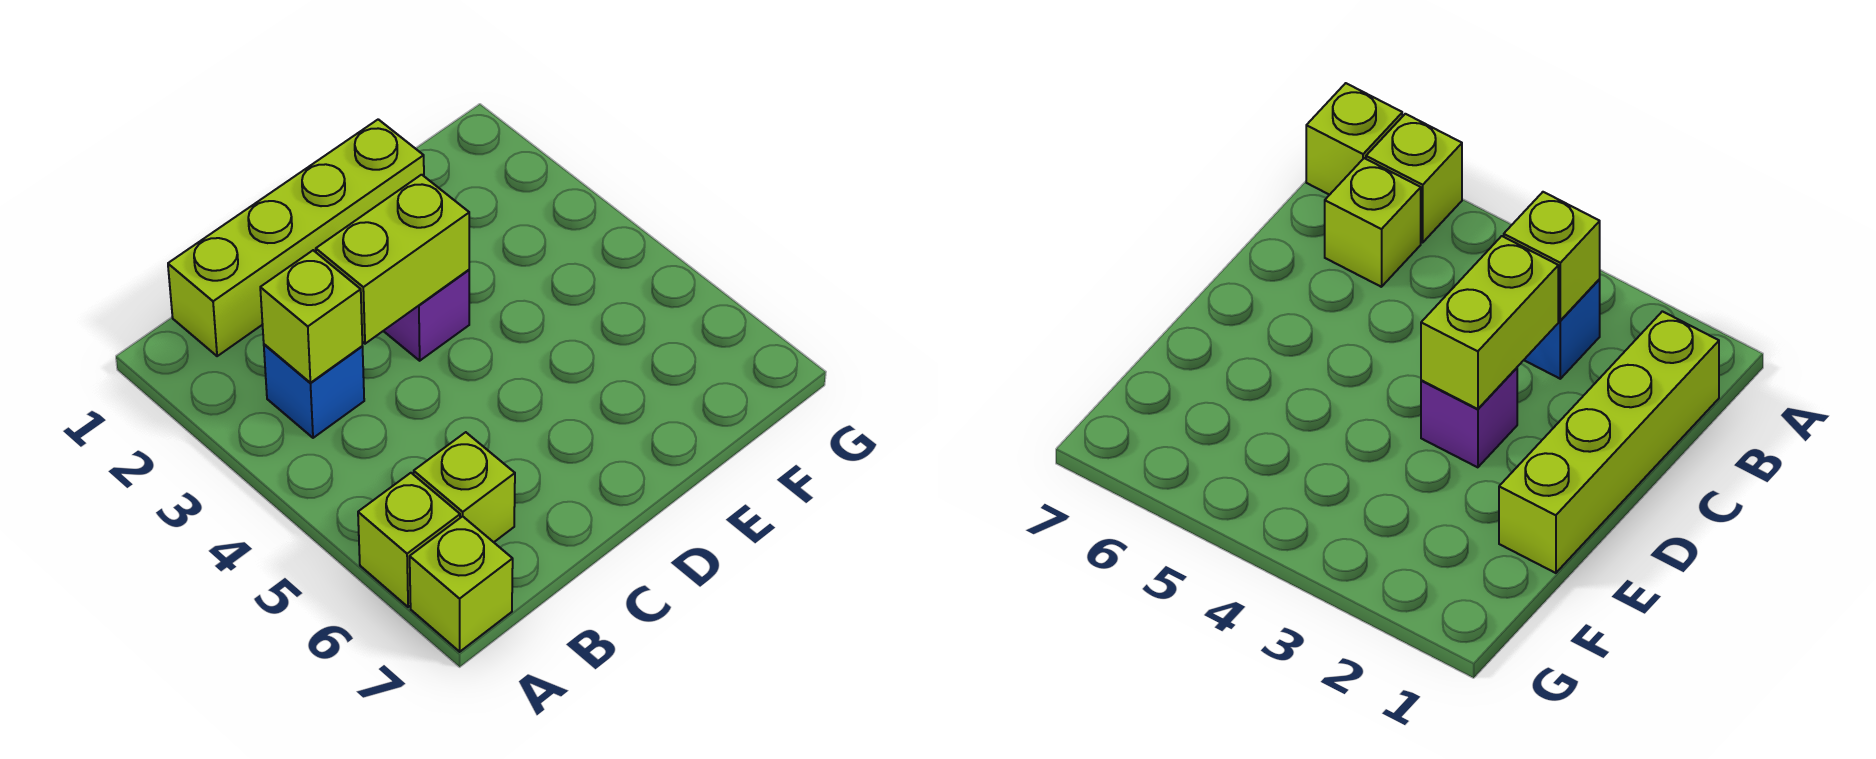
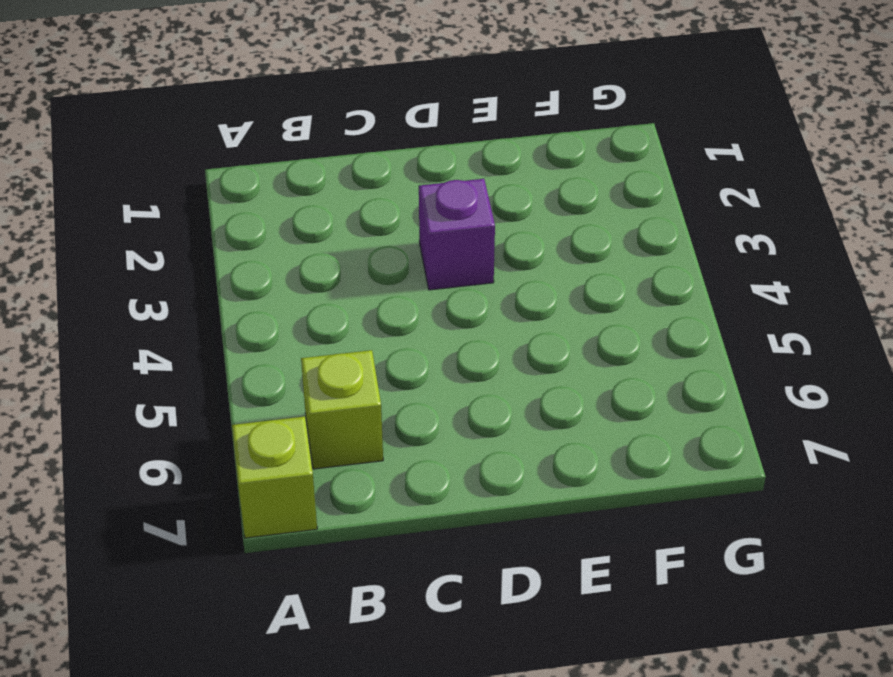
none -> lime brick A6 level 1
none -> lime brick B1:E1 level 1

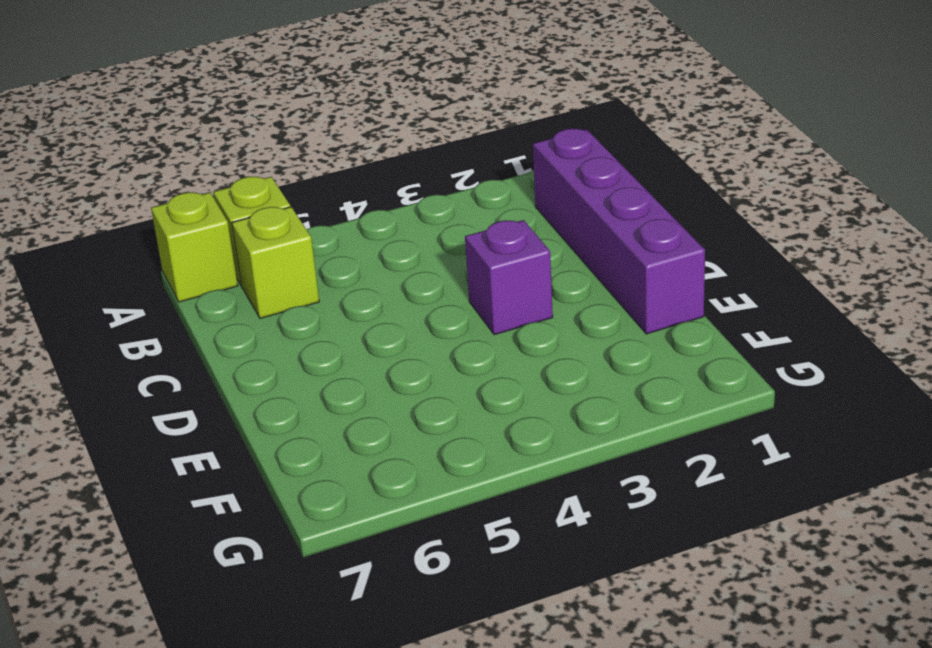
purple brick B1:E1 level 1 -> lime brick B1:E1 level 1
none -> blue brick B3 level 1
none -> lime brick B3 level 2

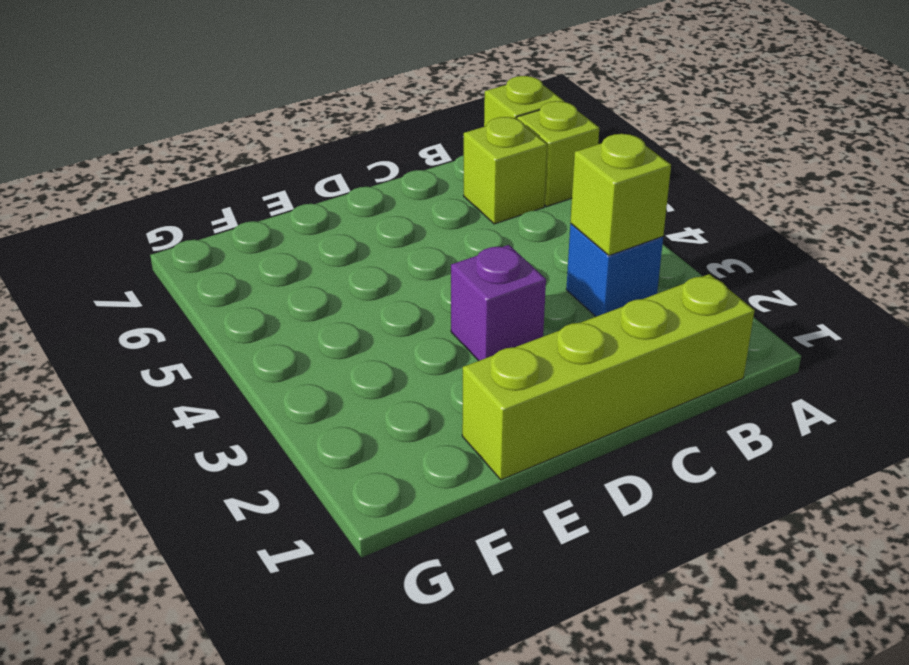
none -> lime brick C3:D3 level 2

